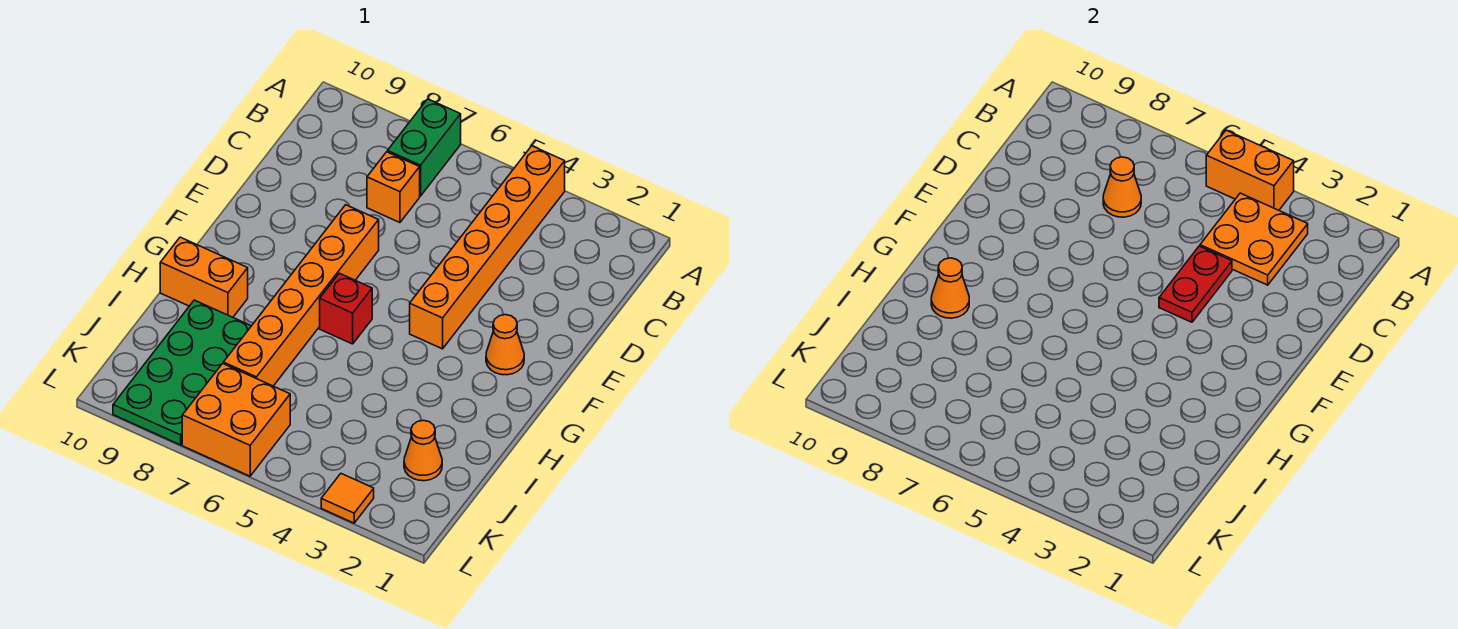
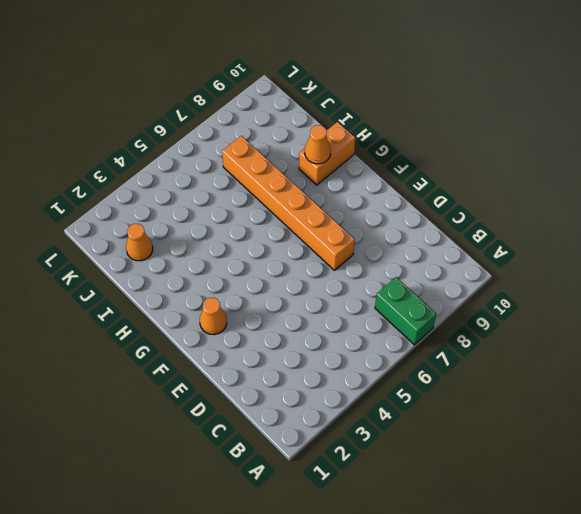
none -> orange brick A4:F4 level 1
none -> orange brick C7 level 1
none -> red brick G6 level 1

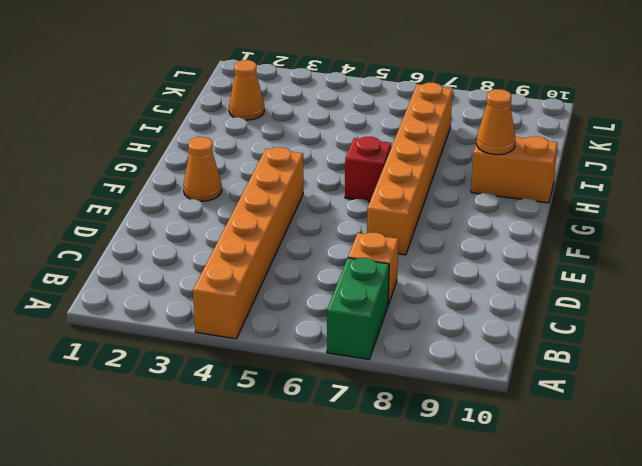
none -> green plate I8:L9 level 1
none -> orange brick K6:L7 level 1
none -> orange tile L3 level 1

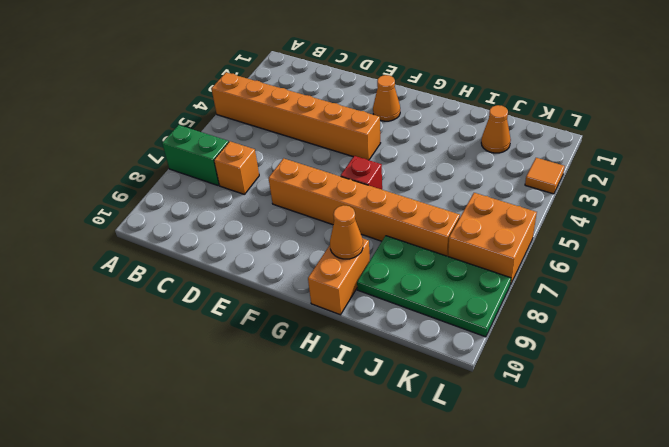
none -> orange brick A4:A5 level 2
none -> orange plate B3:C4 level 2
none -> orange cone C7 level 2

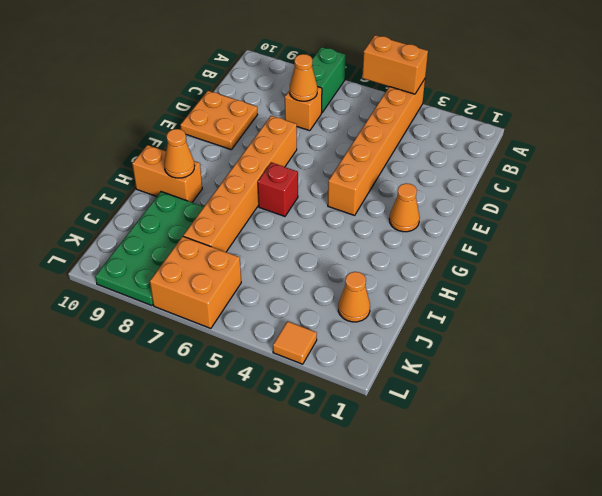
orange plate D9:E10 level 1 -> orange plate B3:C4 level 2
none -> red plate D4:E4 level 2

